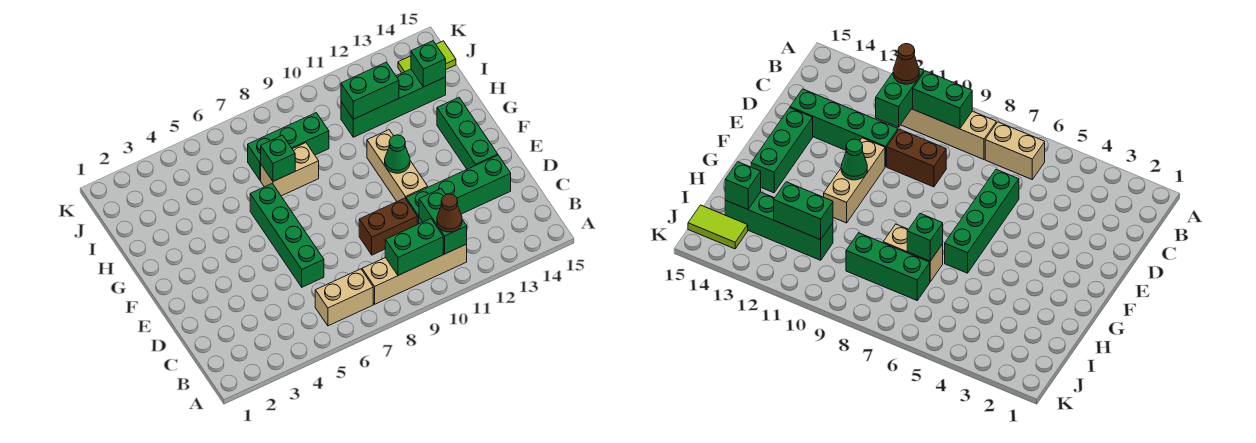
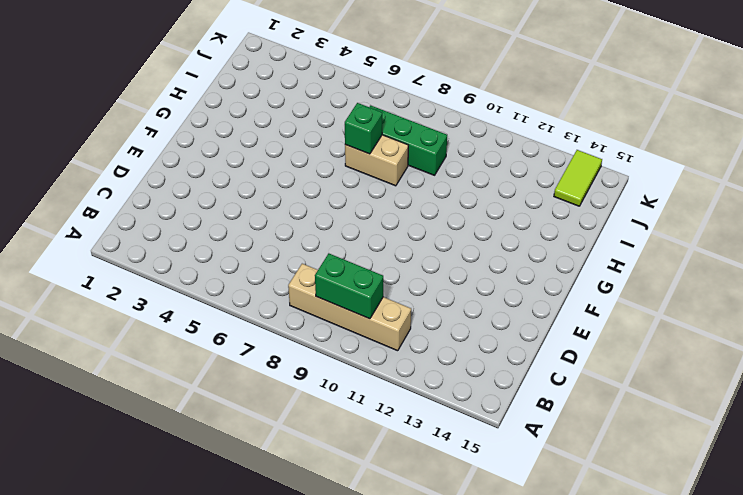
lime tile J14:K14 level 1 -> lime tile J14:J15 level 1
none -> tan brick B6:B7 level 1
none -> green brick D6:G6 level 1
none -> brown brick D9:D10 level 1

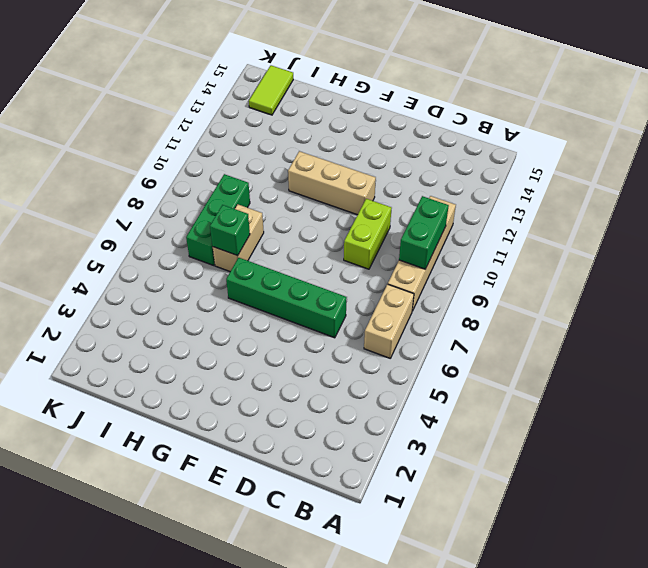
lime brick D9:D10 level 1 -> brown brick D9:D10 level 1
none -> green brick D11:D14 level 1
none -> green brick E14:G14 level 1
none -> green brick I11:I14 level 1

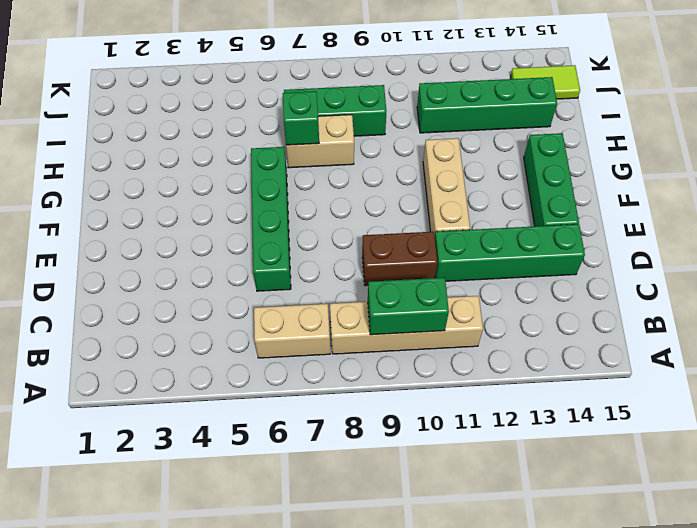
none -> green brick B11:C11 level 2
none -> green cone F11 level 2
none -> green brick I11:I12 level 2

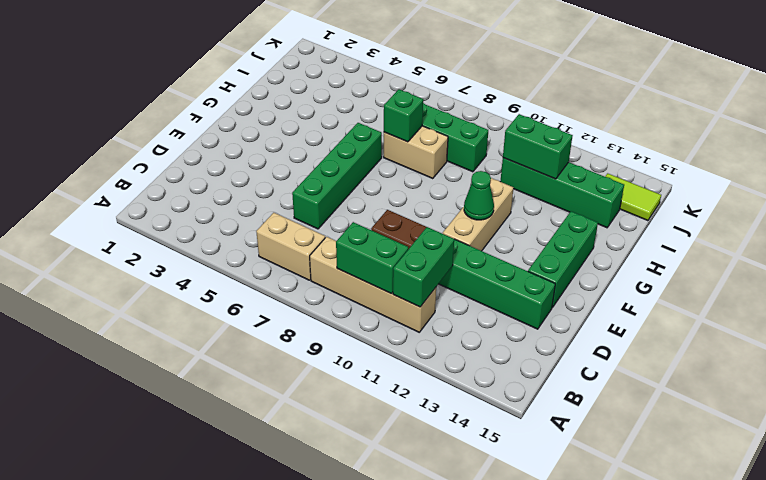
none -> green brick I14 level 2
none -> brown cone B11 level 3

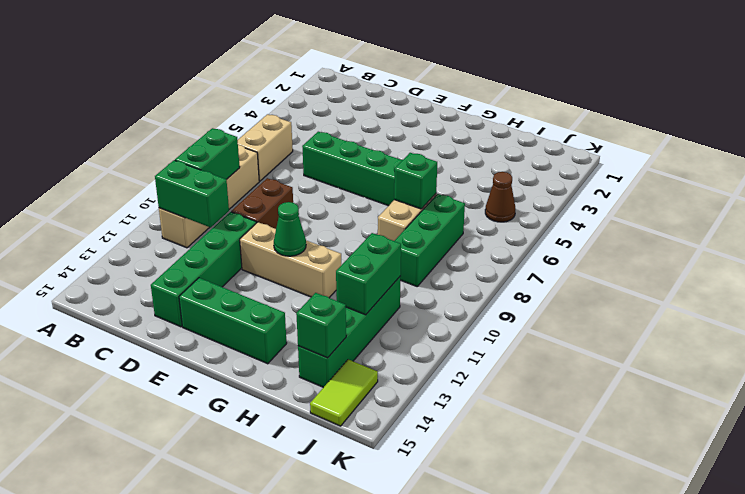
brown cone J5 level 1 -> brown cone B11 level 3

